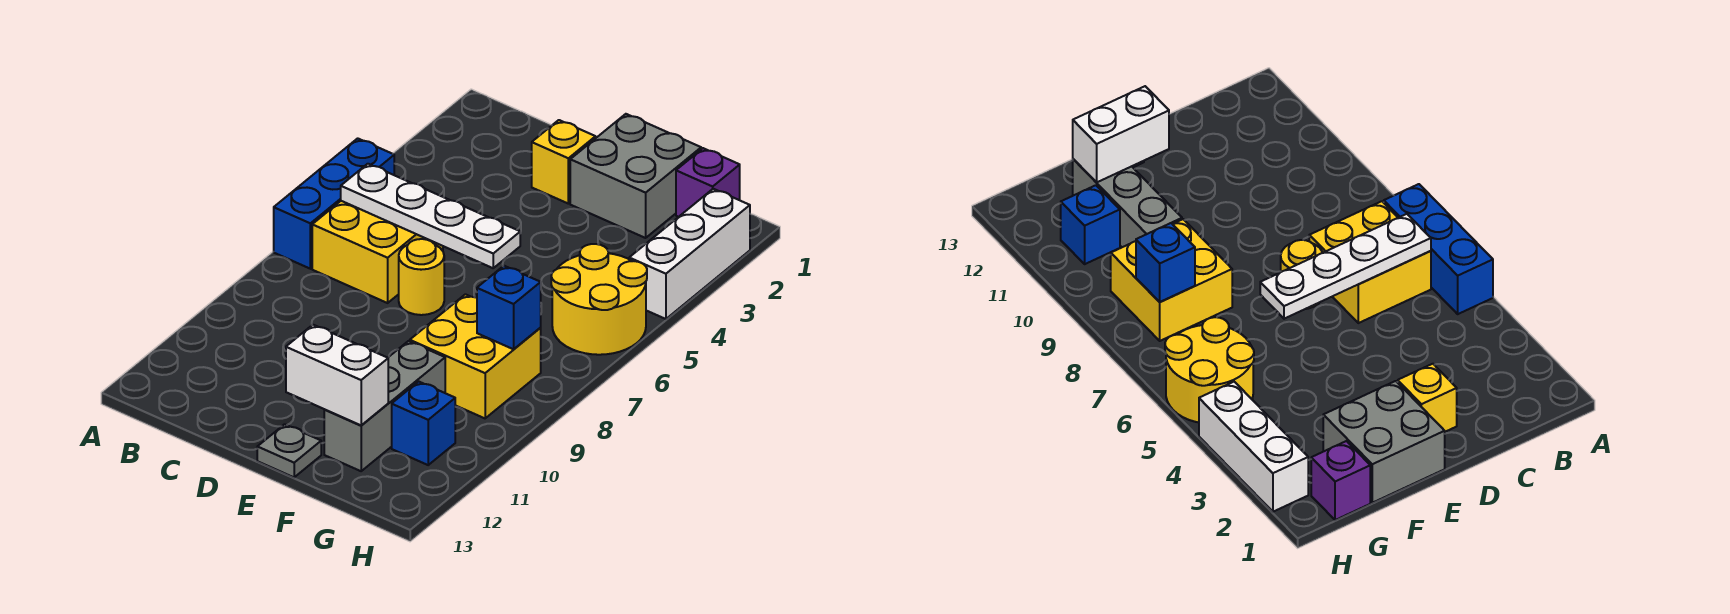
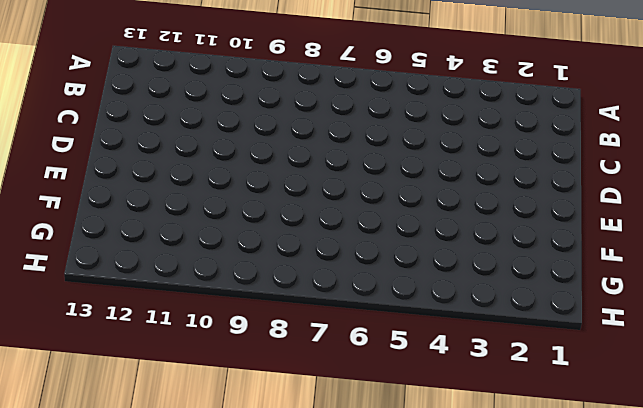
none -> blue brick A5:A7 level 1
none -> yellow brick B6:C7 level 1
none -> yellow brick D2 level 1

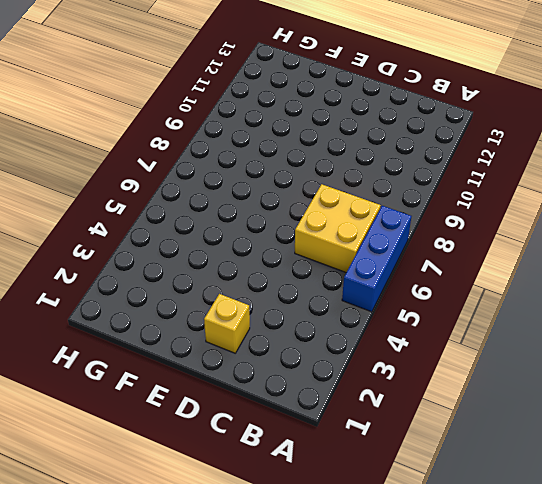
none -> yellow round brick D7 level 1
none -> grey brick E1:F2 level 1
none -> grey plate E13 level 1

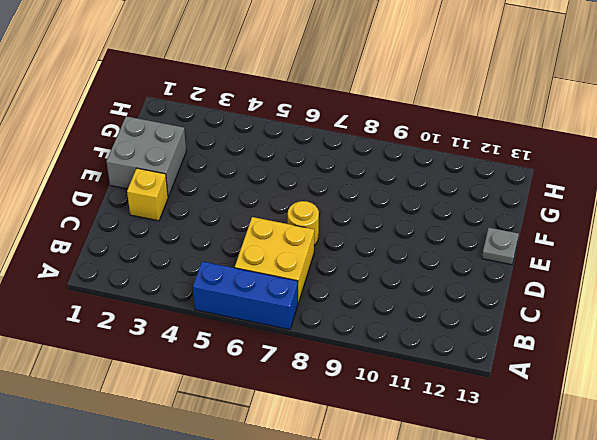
none -> yellow brick F8:G9 level 1
none -> grey brick F10:F12 level 1
none -> purple brick G1 level 1

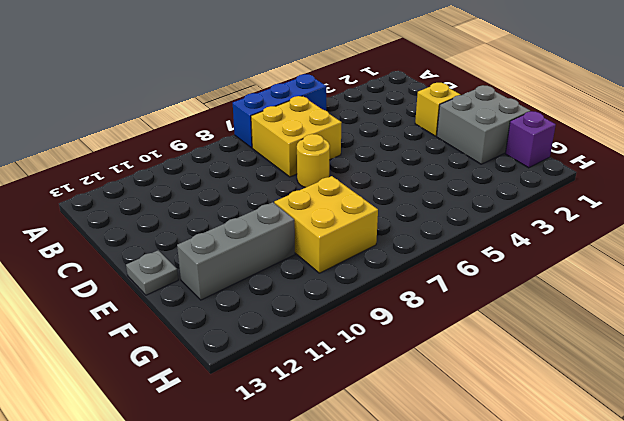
none -> yellow round brick G5:H6 level 1
none -> blue brick G11 level 1
none -> white brick H2:H4 level 1

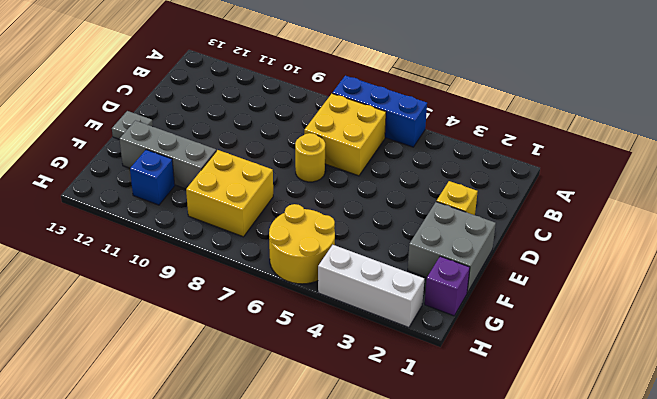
none -> white plate B6:E6 level 2
none -> white brick E12:F12 level 2
none -> blue brick G8 level 2

